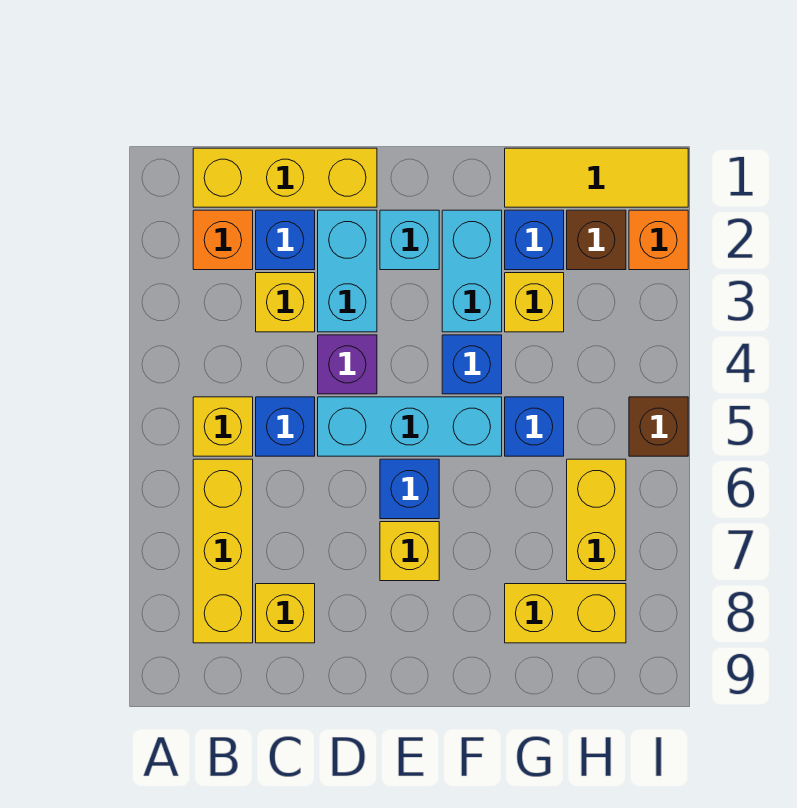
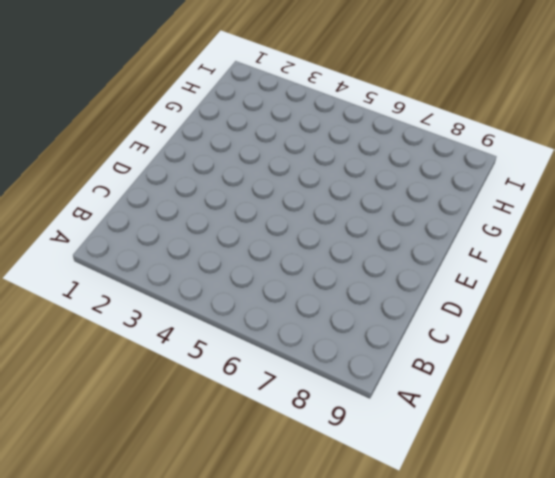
none -> yellow brick B1:D1 level 1
none -> orange brick B2 level 1
none -> yellow brick B5 level 1

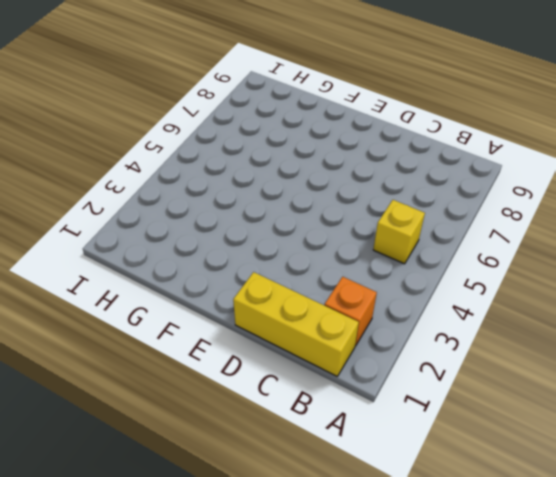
none -> yellow brick B6:B8 level 1
none -> blue brick C2 level 1
none -> yellow brick C3 level 1

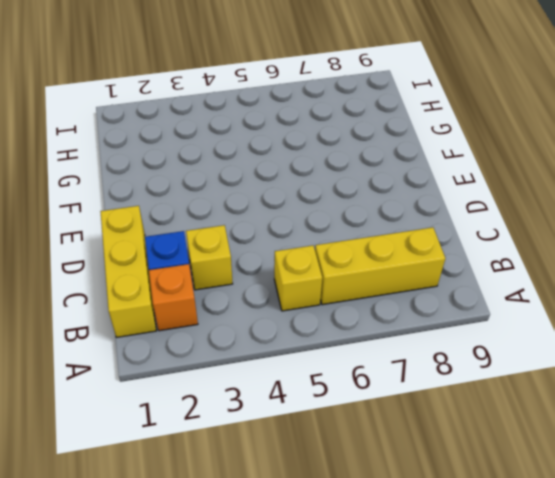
none -> blue brick C5 level 1
none -> yellow brick C8 level 1
none -> cyan brick D2:D3 level 1

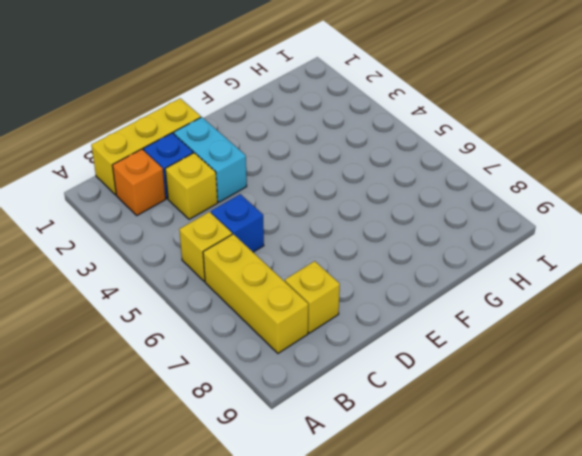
none -> purple brick D4 level 1
none -> cyan brick D5:F5 level 1
none -> cyan brick E2 level 1

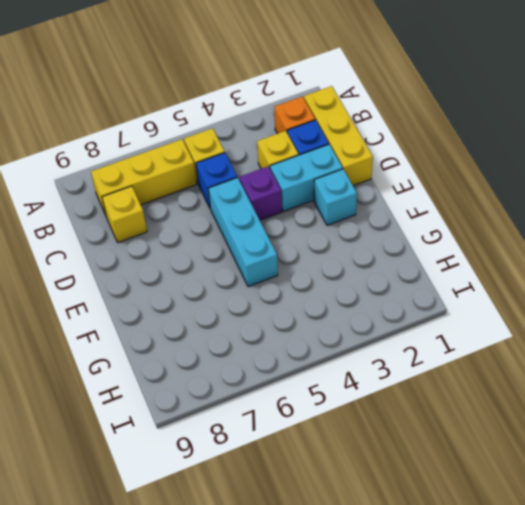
none -> blue brick E6 level 1
none -> yellow brick E7 level 1
none -> cyan brick F2:F3 level 1

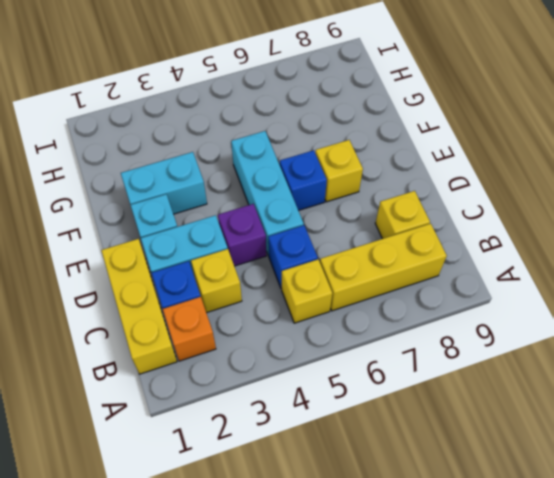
none -> blue brick F4 level 1
none -> yellow tile G1:I1 level 1
none -> blue brick G2 level 1

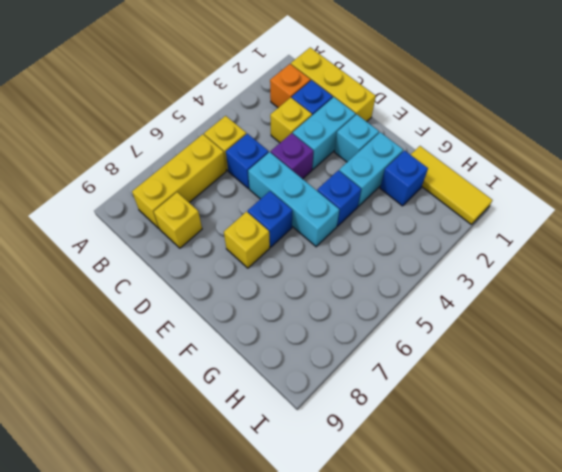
none -> yellow brick G3 level 1
none -> blue brick G5 level 1
none -> yellow brick G8:H8 level 1

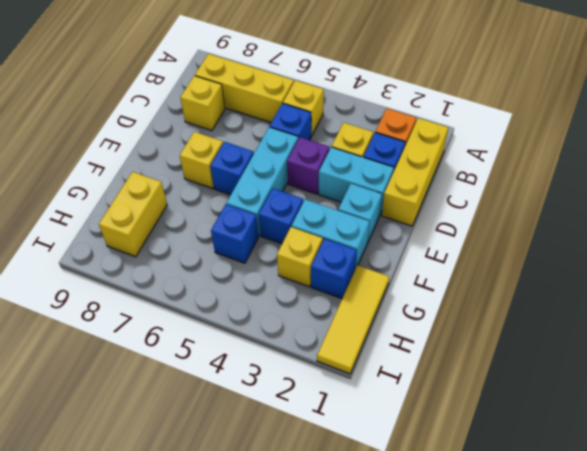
none -> brown brick H2 level 1
none -> yellow brick H6:H7 level 1
none -> orange brick I2 level 1

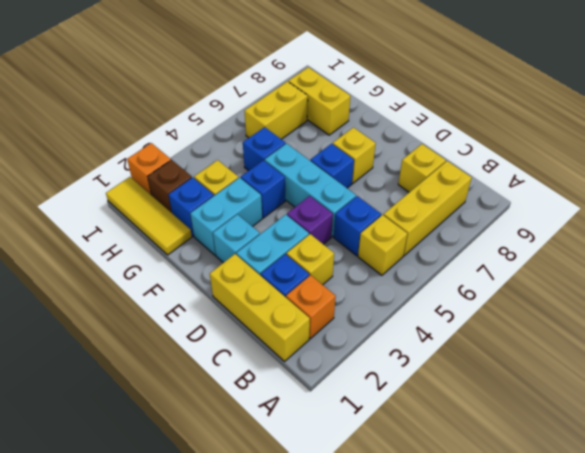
none -> brown brick I5 level 1

